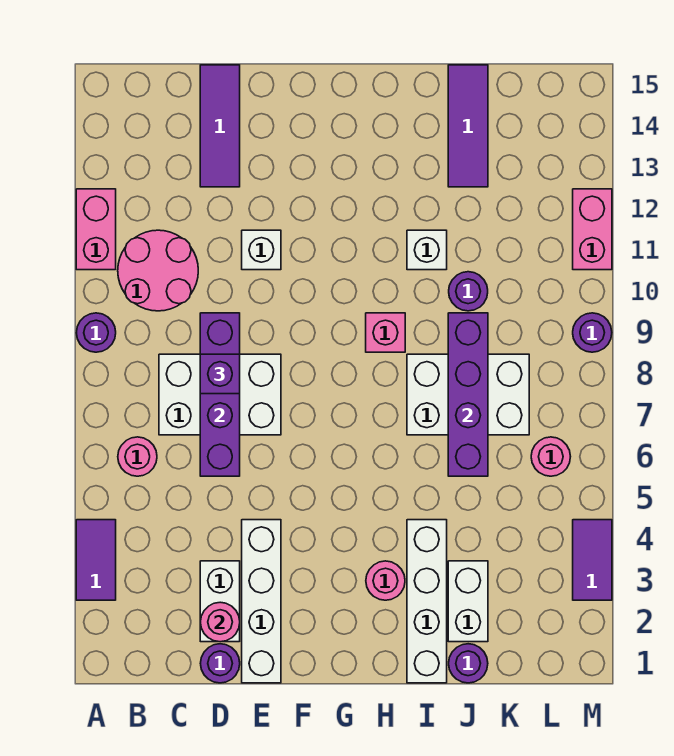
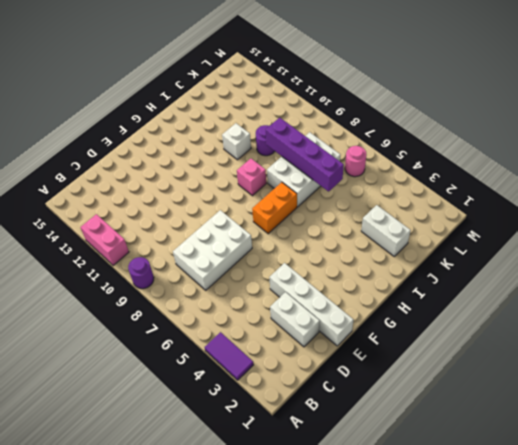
orange brick G7:H7 level 1 -> none
none -> pink round brick B6 level 1
none -> pink round brick B10:C11 level 1
none -> purple round brick D1 level 1

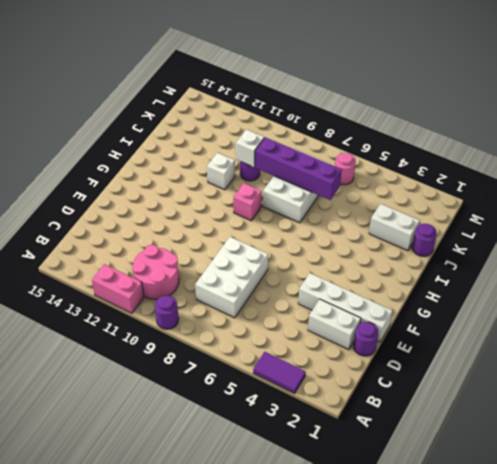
white brick J10 level 2 -> white brick E11 level 1
none -> pink round brick B6 level 1
none -> purple tile D13:D15 level 1
none -> pink round brick H3 level 1

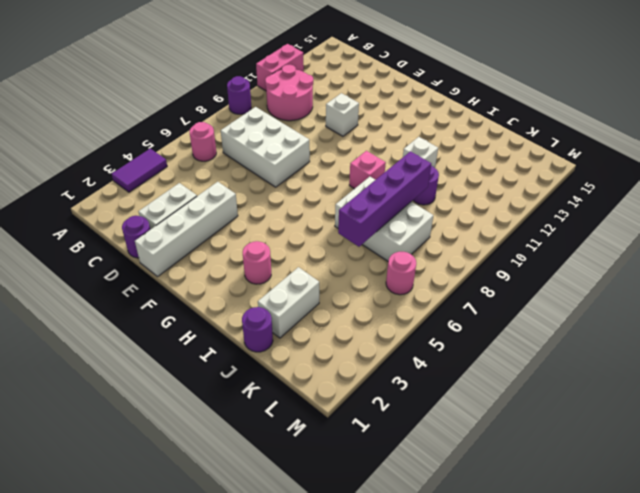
none -> purple tile D13:D15 level 1
none -> white brick I1:I4 level 1
none -> purple tile J13:J15 level 1

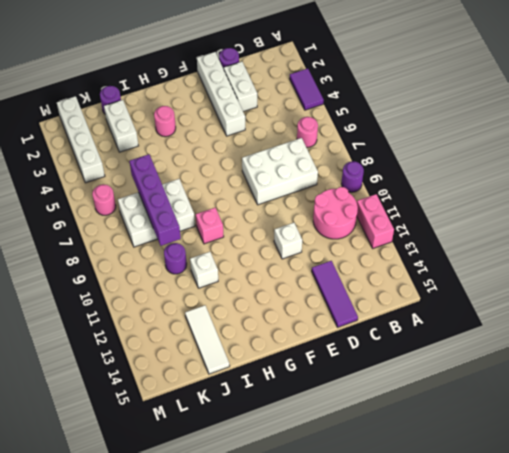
white tile J13:J15 level 1 -> purple tile J13:J15 level 1
white brick L1:L4 level 1 -> white brick I1:I4 level 1
none -> purple tile M3:M4 level 1
none -> purple round brick M9 level 1
none -> pink brick M11:M12 level 1

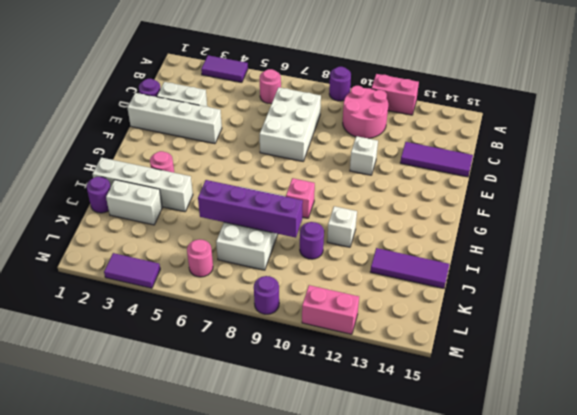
none -> pink round brick D2 level 2
none -> purple brick D6:D9 level 2
none -> purple brick D8 level 3

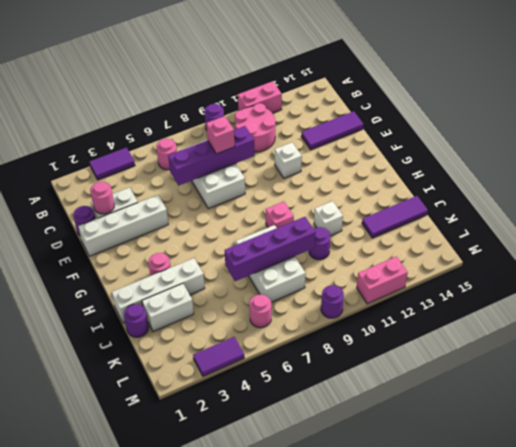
pink brick D8 level 3 -> purple brick D8 level 3

